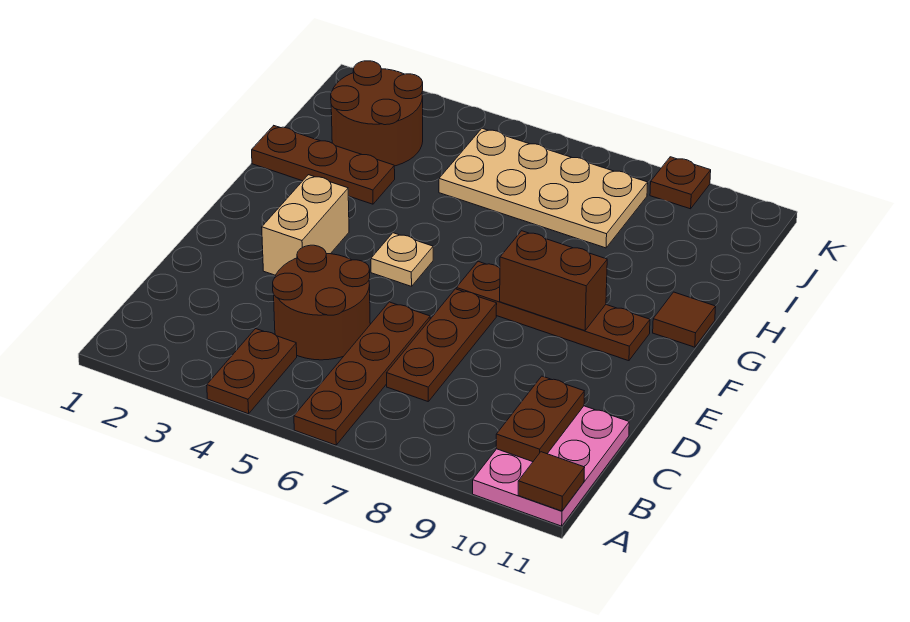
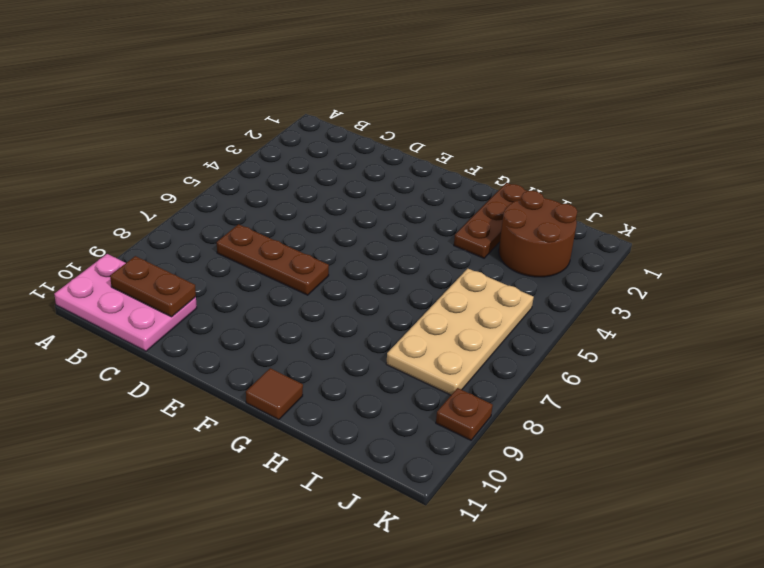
none -> brown plate A4:B4 level 1
none -> brown plate A6:D6 level 1
none -> brown round brick C4:D5 level 1

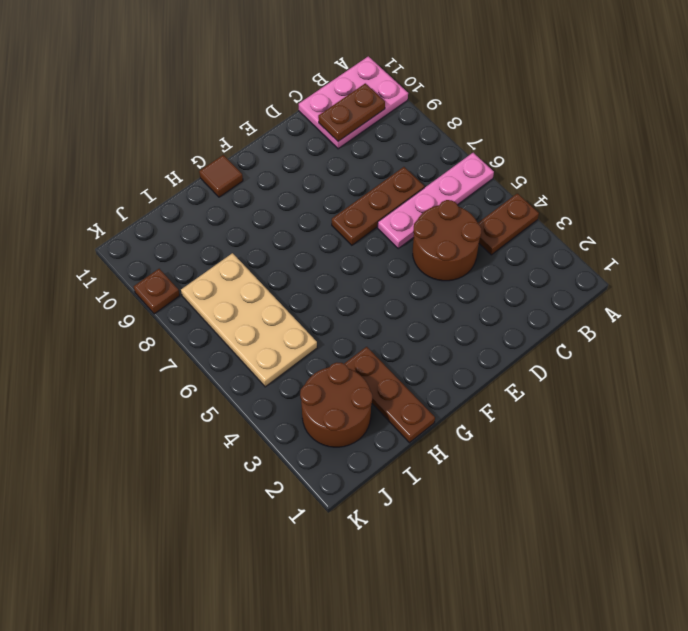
pink plate A6:D6 level 1 -> brown plate A6:D6 level 1
none -> tan brick E3:F3 level 1
none -> tan plate F5 level 1
none -> brown plate F7:F10 level 1

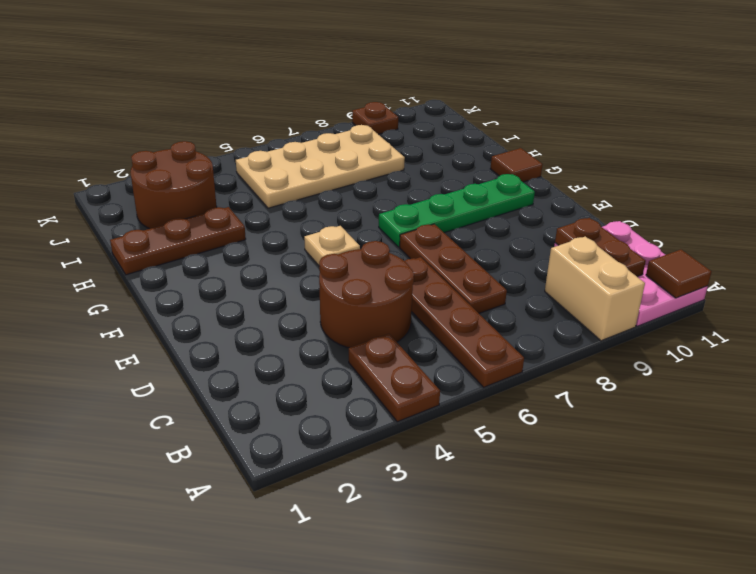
tan brick A9:B9 level 1 -> tan brick E3:F3 level 1
green plate F7:F10 level 1 -> brown plate F7:F10 level 1
none -> brown brick F8:F9 level 2

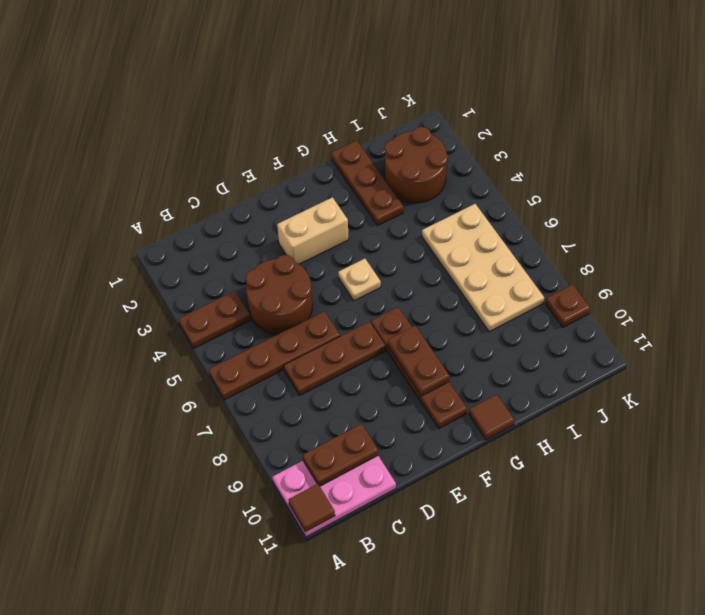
brown plate F8:F9 level 2 -> brown brick F8:F9 level 2

